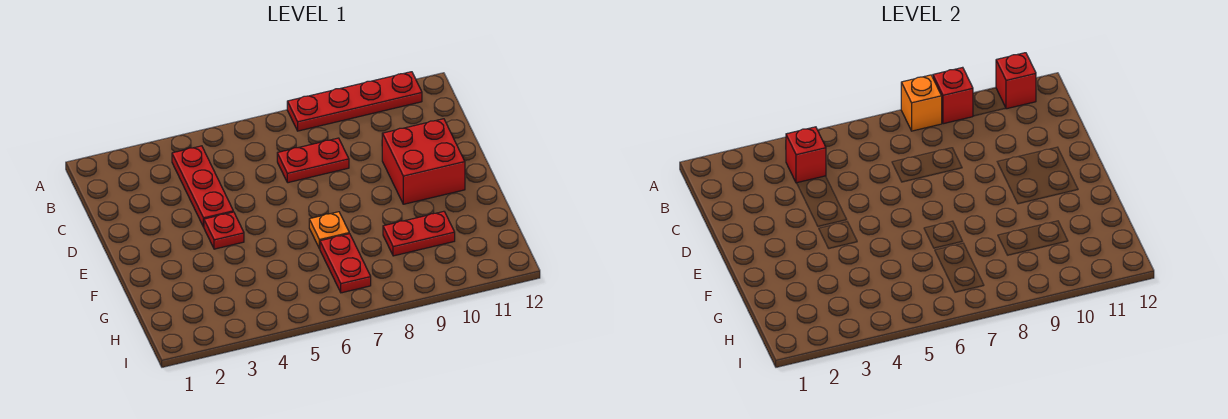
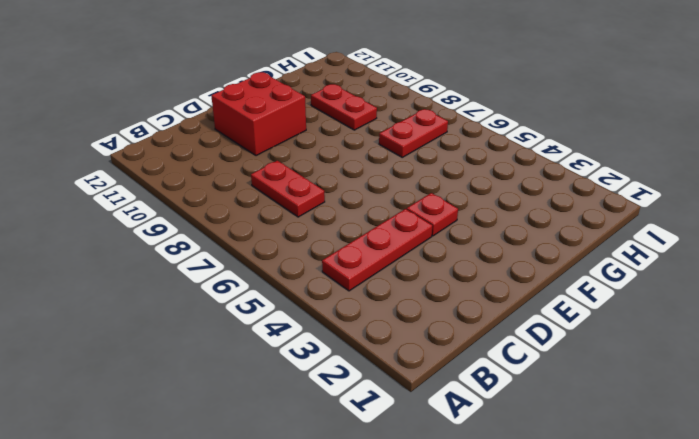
none -> red plate A8:A11 level 1
none -> orange plate F7 level 1
none -> orange brick A8 level 2

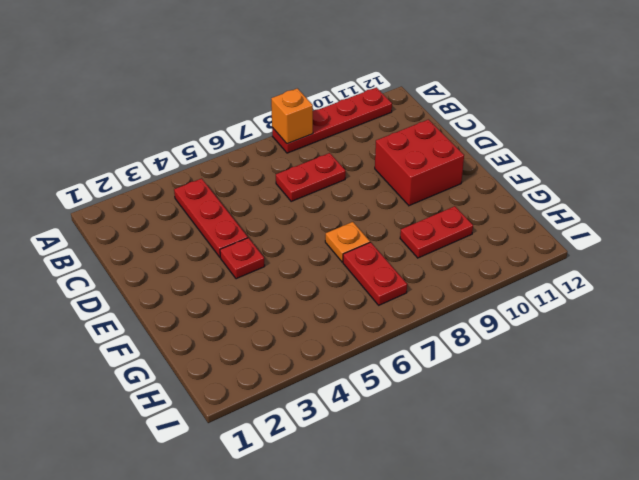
none -> red brick A9 level 2
none -> red brick A11 level 2
none -> red brick B4 level 2

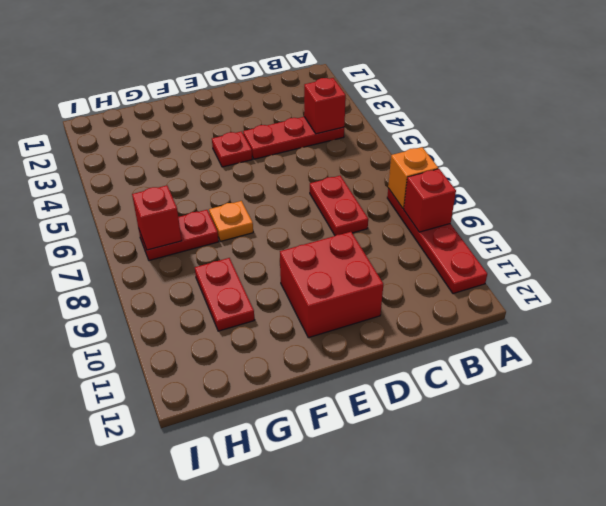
red brick H7 level 2 -> red brick A11 level 2

